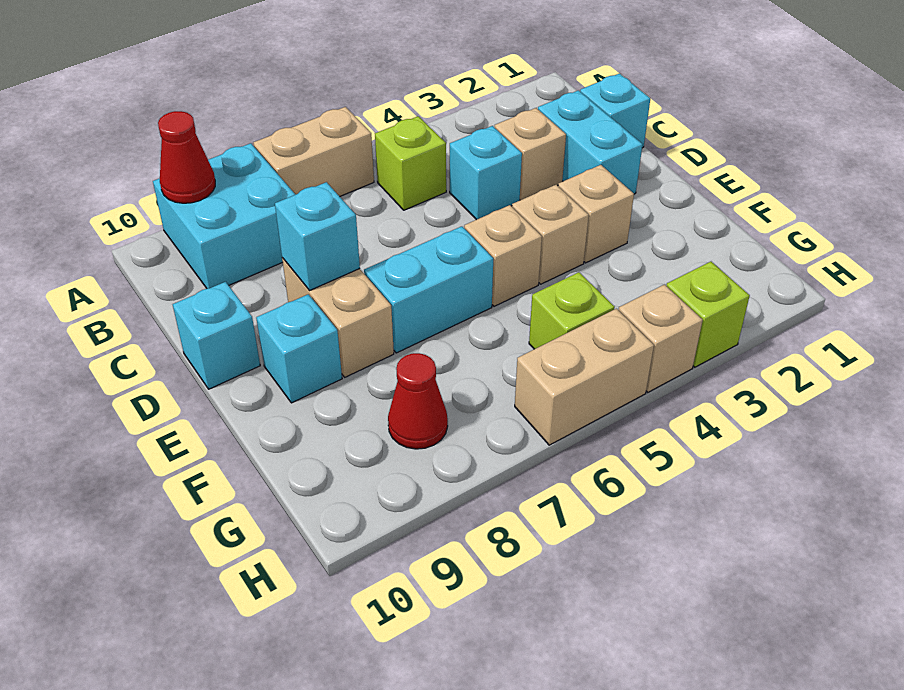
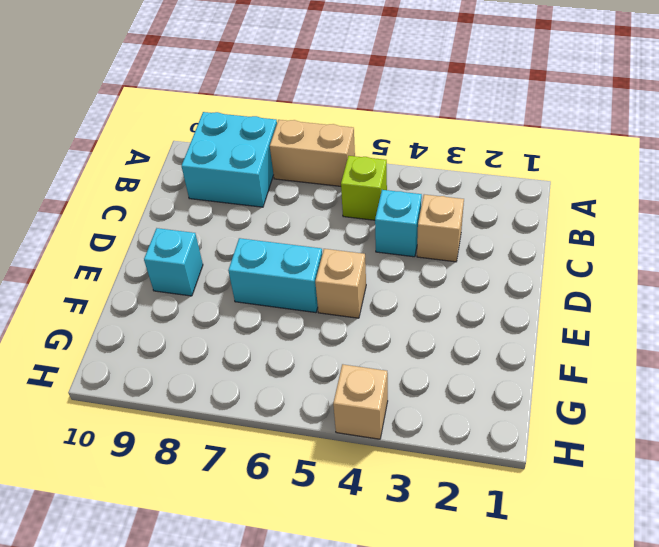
none -> cyan brick C1 level 1
none -> cyan brick C2:D2 level 1
none -> tan brick D8:E8 level 1

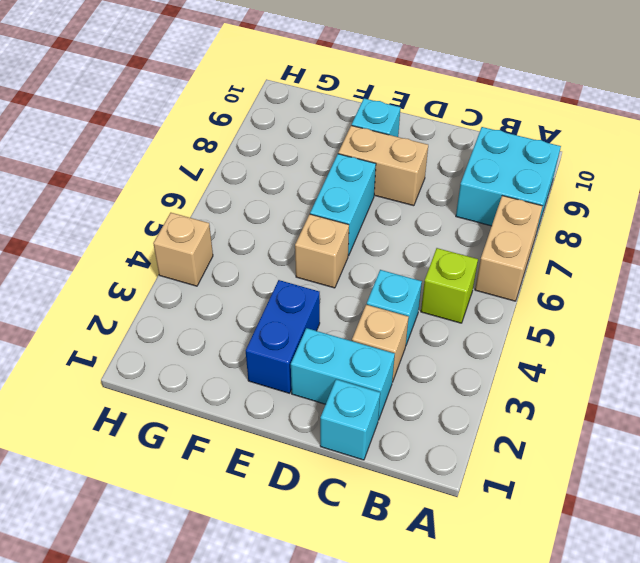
blue brick E2:E3 level 1 -> tan brick E3 level 1
none -> cyan brick D10 level 1
none -> tan brick E4 level 1
none -> lime brick G5 level 1

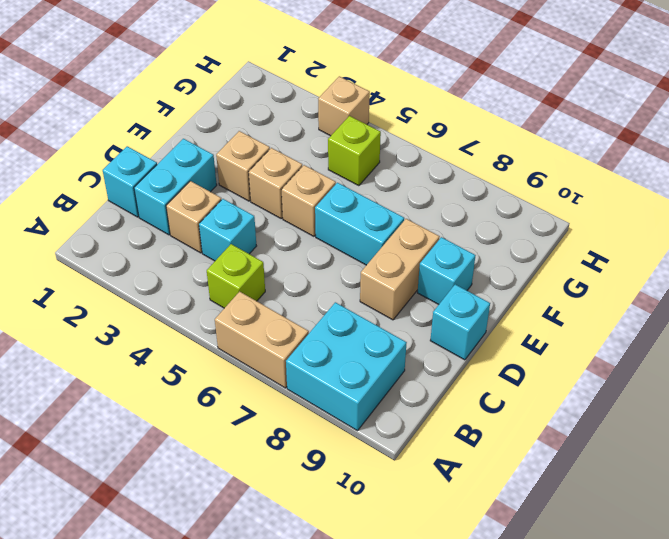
none -> red cone G8 level 1
none -> lime brick H3 level 1
none -> tan brick H5:H6 level 1

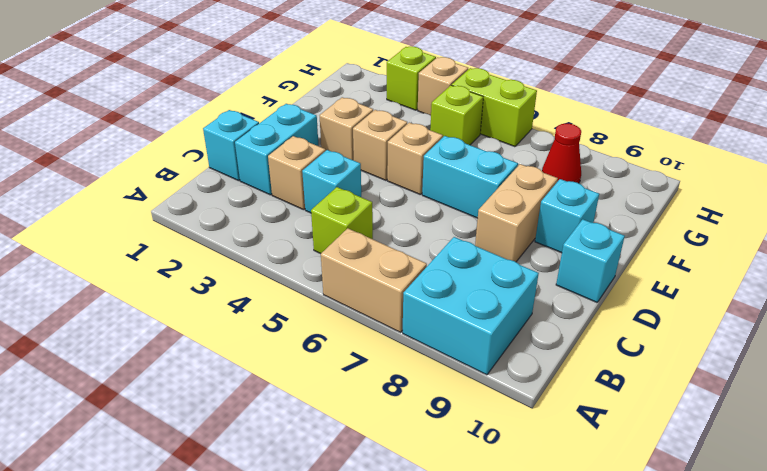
lime brick H5:H6 level 1 -> tan brick H5:H6 level 1
none -> red cone A9 level 2
none -> cyan brick D8 level 2

